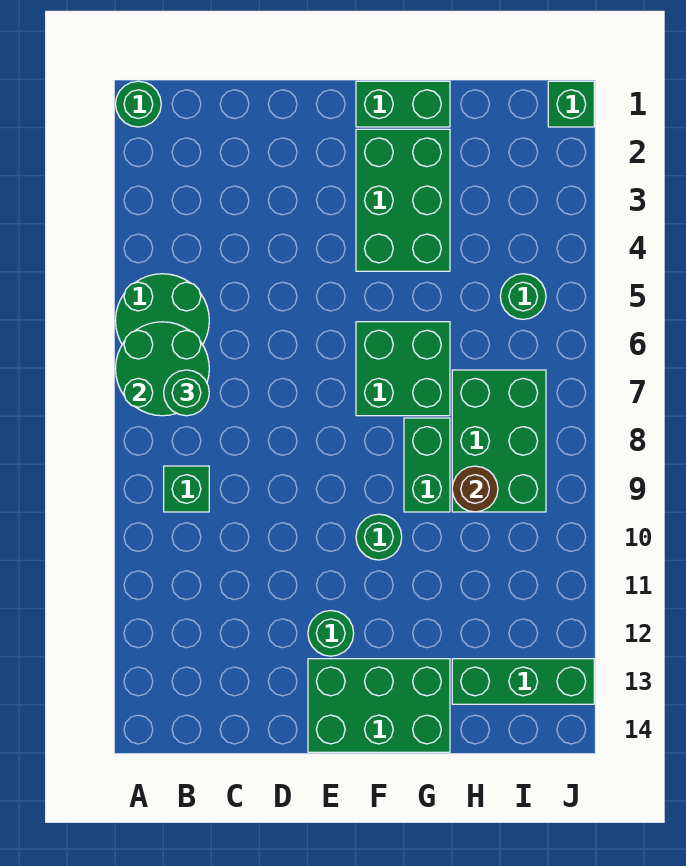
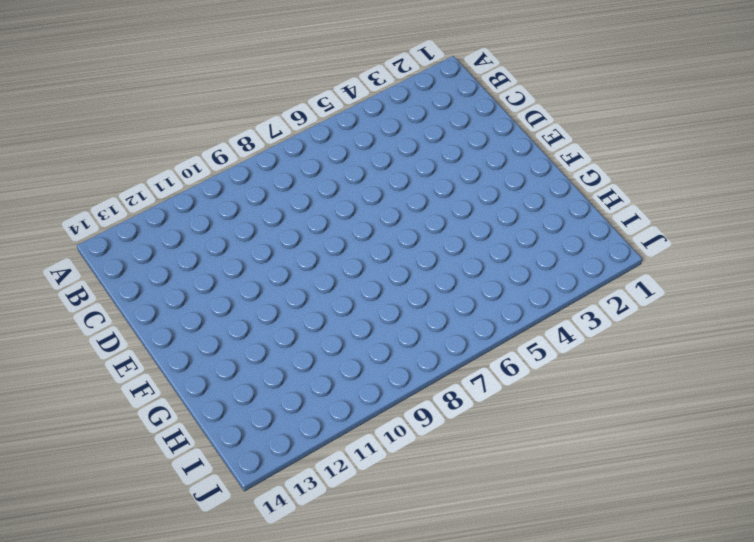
none -> green round brick A1 level 1
none -> green round brick A5:B6 level 1
none -> green brick B9 level 1

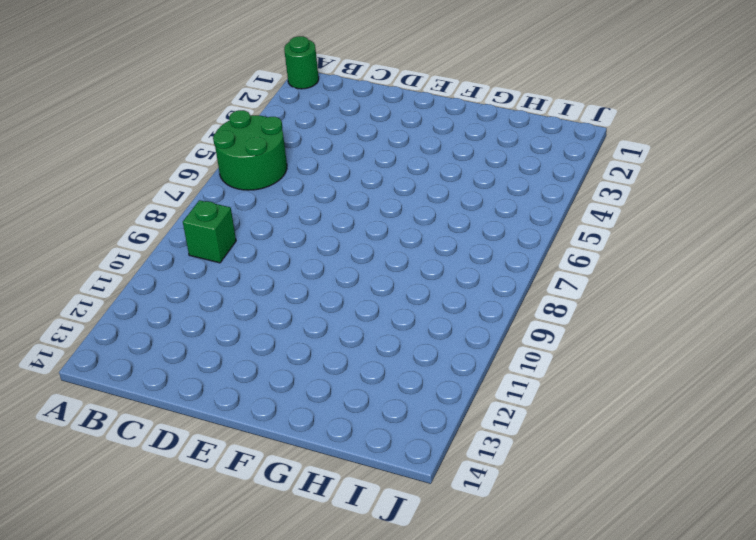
none -> green round brick E12 level 1
none -> green brick E13:G14 level 1
none -> green brick F1:G1 level 1

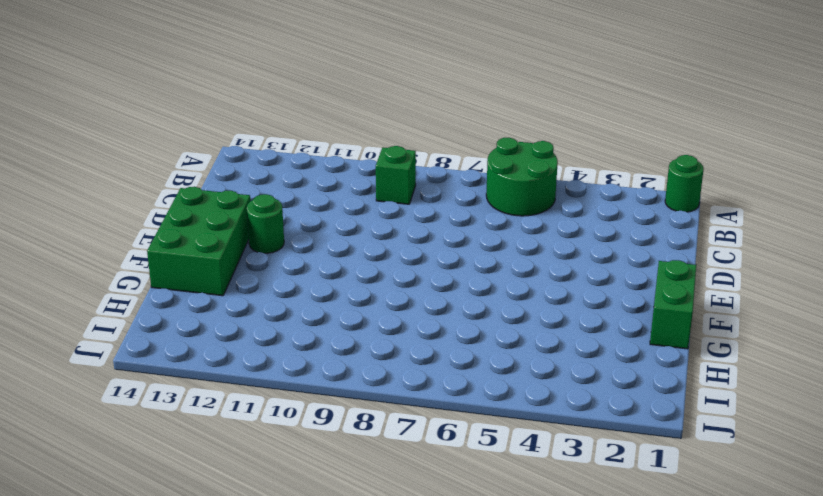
none -> green brick F2:G4 level 1
none -> green brick F6:G7 level 1
none -> green round brick F10 level 1

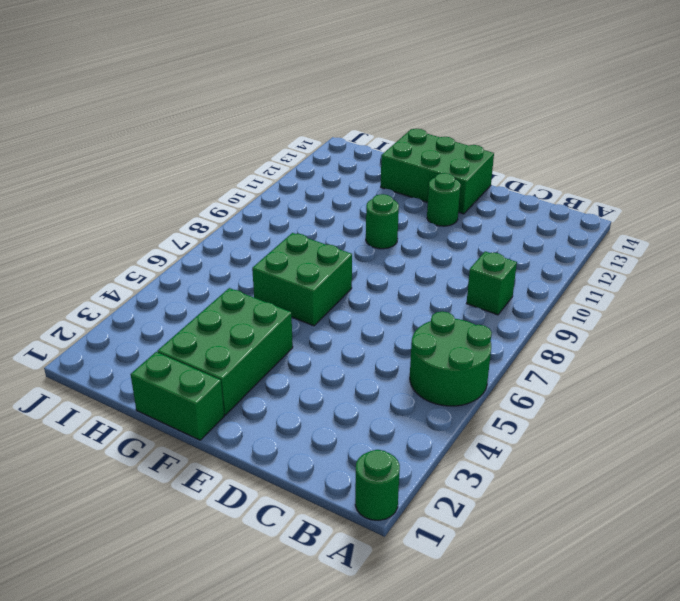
none -> green brick G8:G9 level 1
none -> green brick H7:I9 level 1
none -> green brick H13:J13 level 1

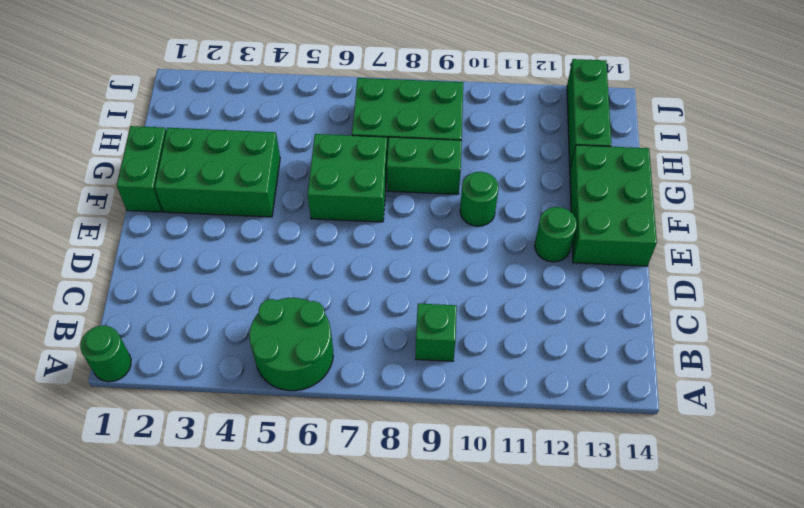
none -> green round brick I5 level 1
none -> green brick J1 level 1
none -> green round brick A6:B7 level 2

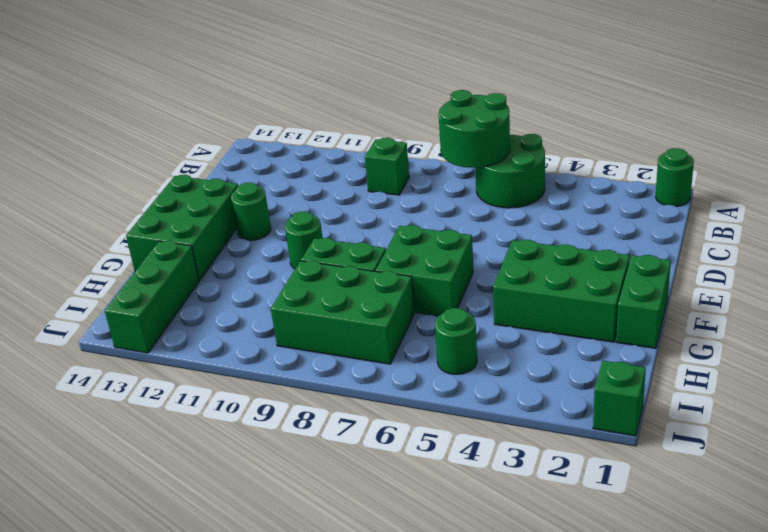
none -> brown round brick H9 level 2
none -> green round brick B7 level 3

